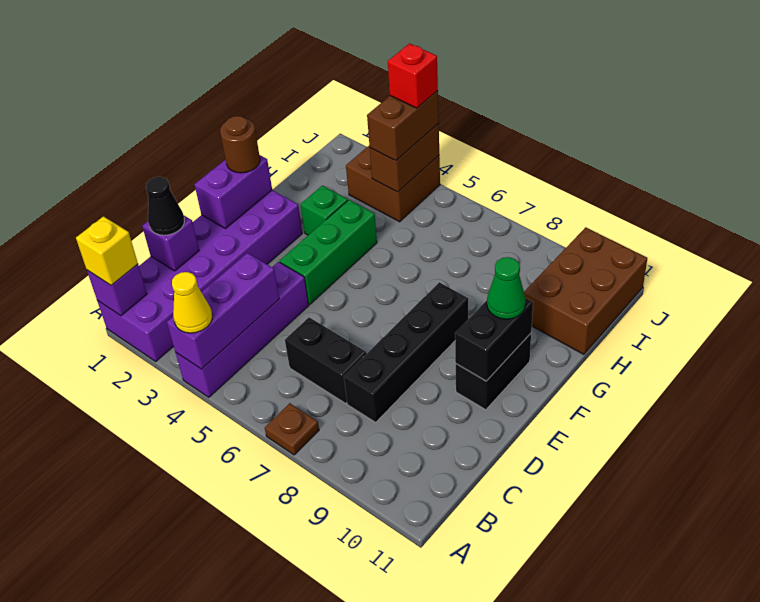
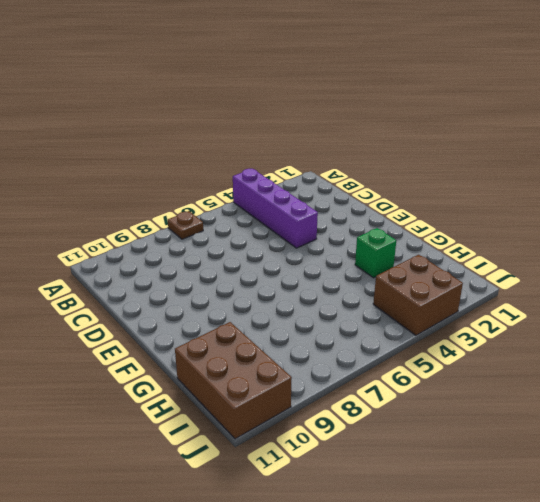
none -> purple brick A1:F2 level 1
none -> black brick C6:C7 level 1
none -> black brick C8:F8 level 1

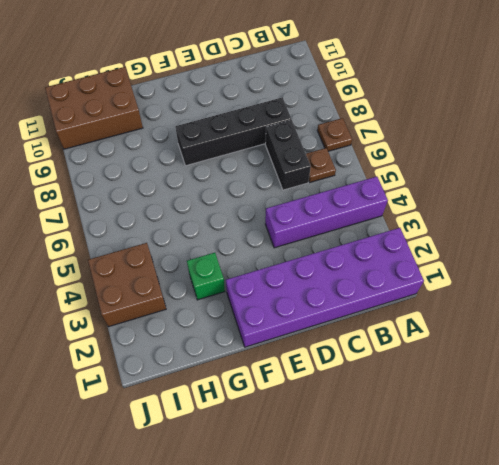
brown plate B6 level 1 -> none
none -> green brick E4:G4 level 1
none -> black brick E10:F10 level 1
none -> purple brick A1 level 2

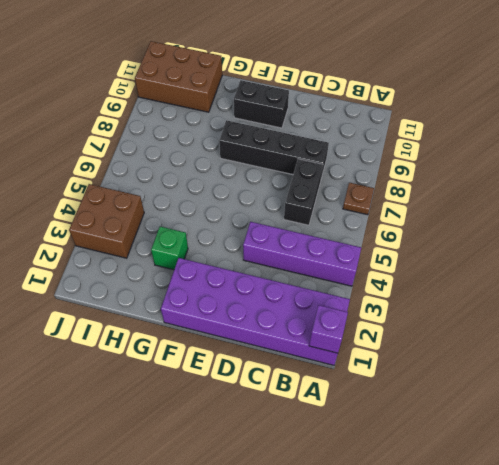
none -> green brick E4:G4 level 1
none -> purple brick A4:C4 level 2
none -> purple brick C1 level 2

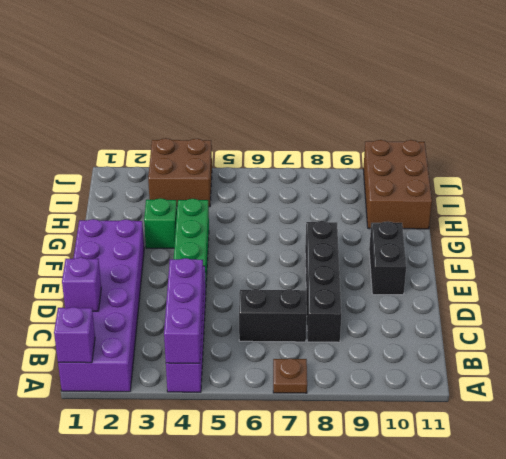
none -> purple brick E1:F1 level 2
none -> black brick E10:F10 level 2
none -> brown brick I4:J4 level 2

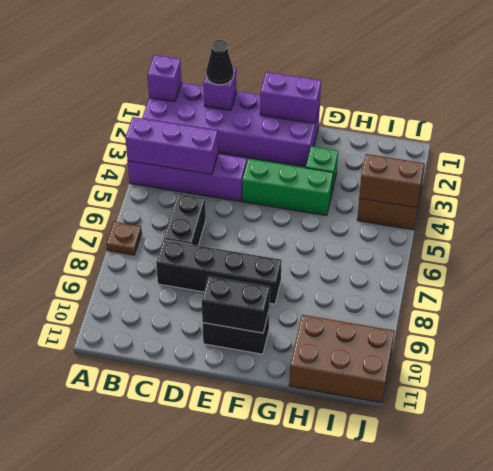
none -> yellow brick A1 level 3
none -> yellow cone A4 level 3
none -> brown round brick F1 level 3

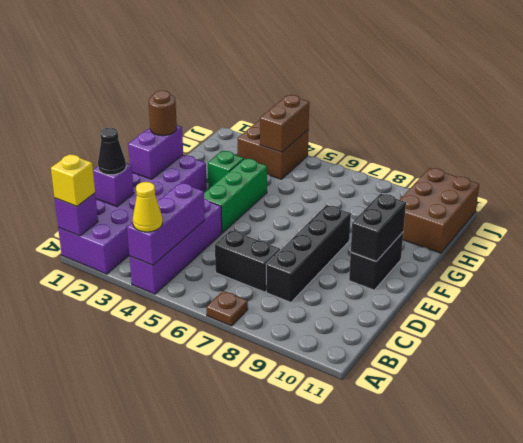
none -> green cone F10 level 3
none -> brown brick I4:J4 level 3
none -> red brick J4 level 4

